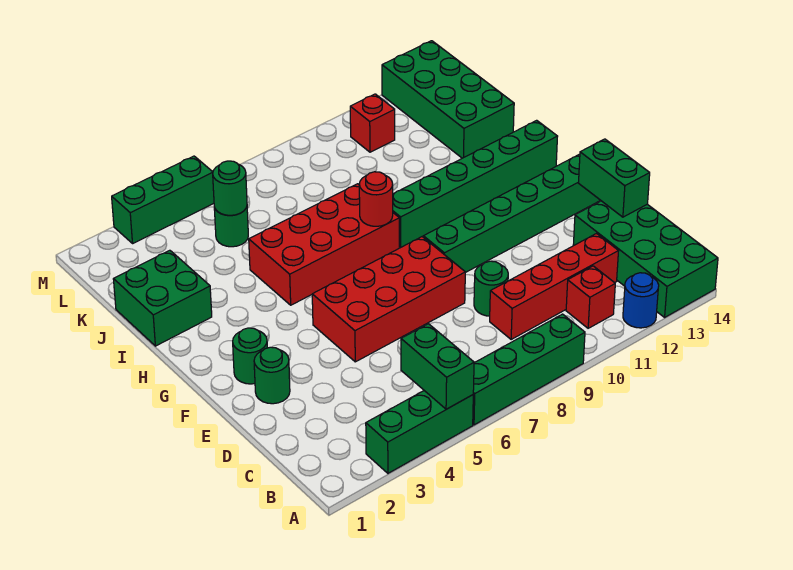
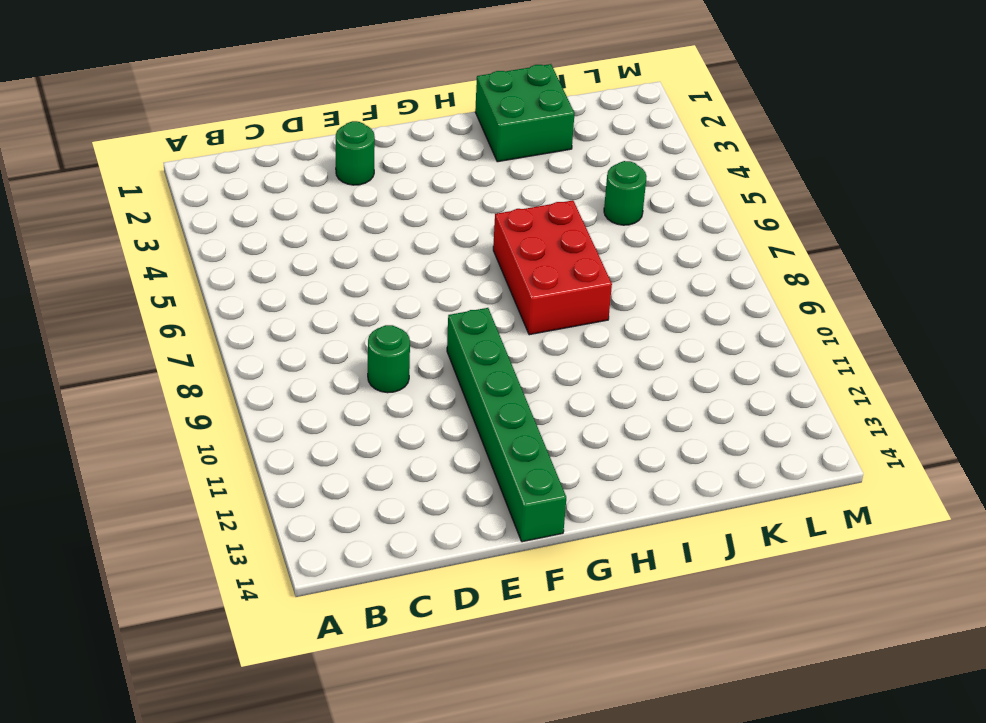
red brick H6:I8 level 1 -> red brick H5:I8 level 1
none -> green brick A3:A5 level 1
none -> green brick A6:A9 level 1
none -> blue round brick A12 level 1

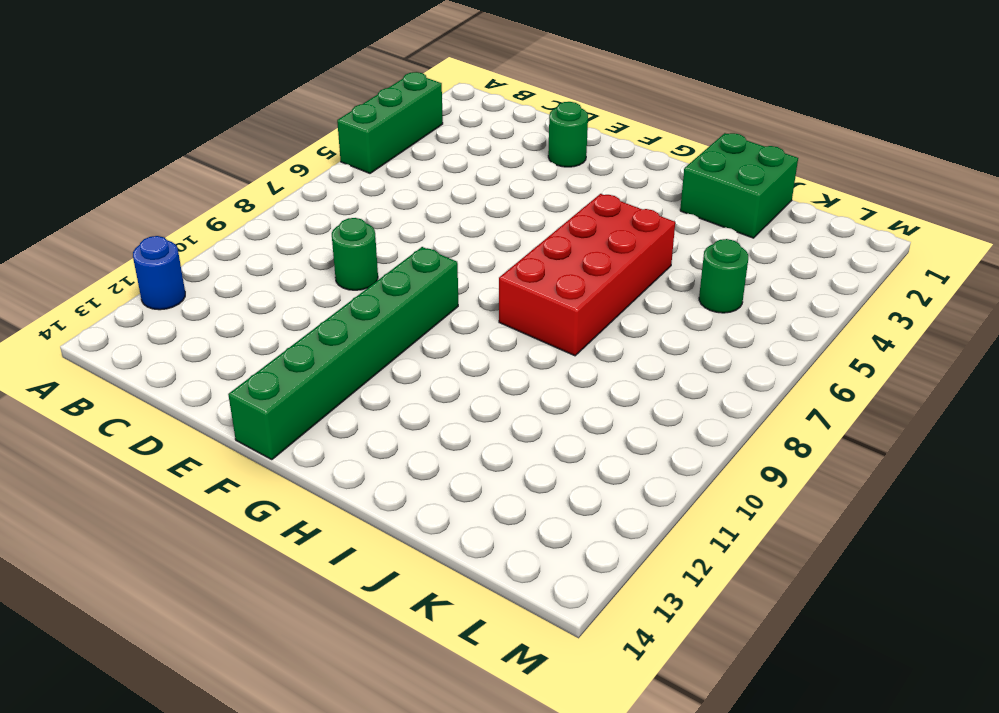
none -> green brick A6:A9 level 1
none -> green brick A13:D14 level 1
none -> red brick B11 level 1

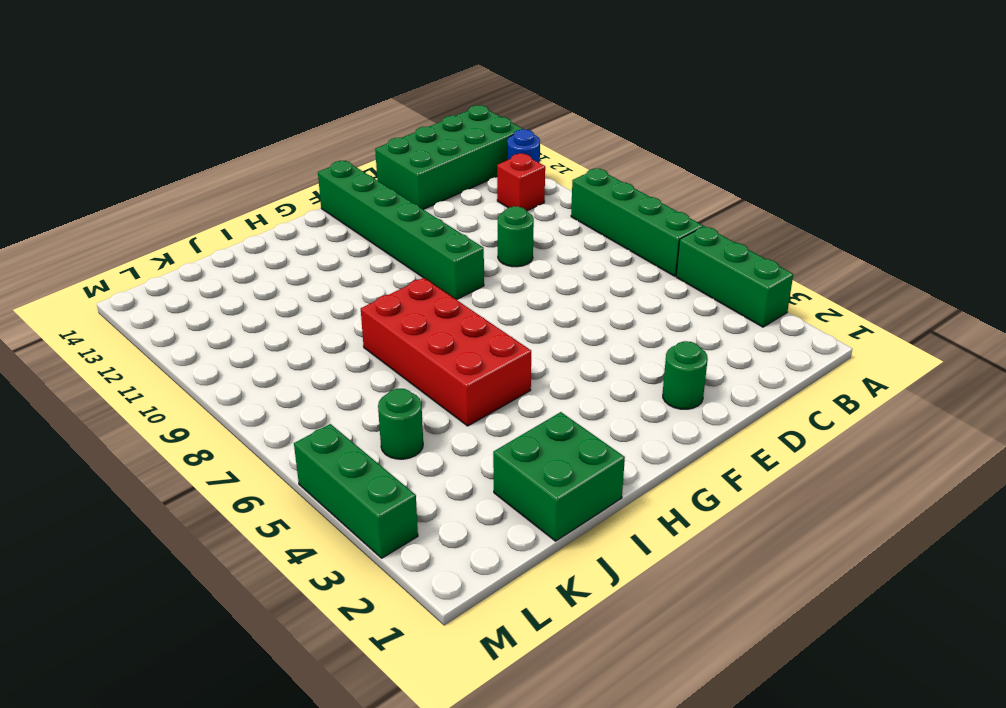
none -> red brick C9:C12 level 1
none -> red brick E5:F8 level 1
none -> green round brick F2 level 1

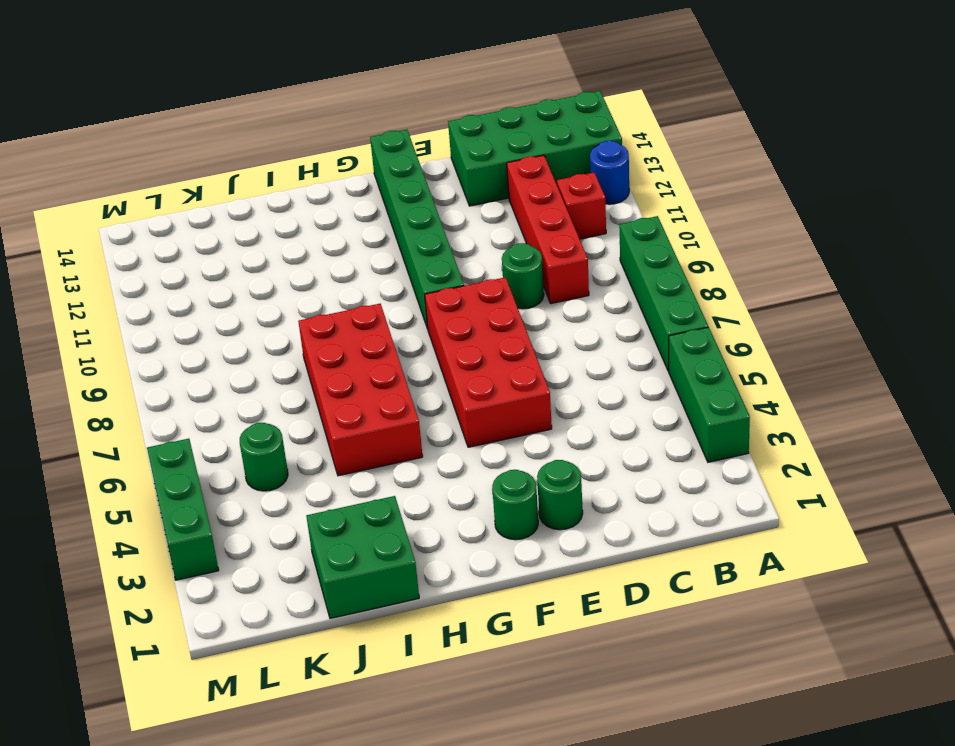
none -> green brick H9:H14 level 1
none -> green brick J13:M14 level 1
none -> red brick L11 level 1

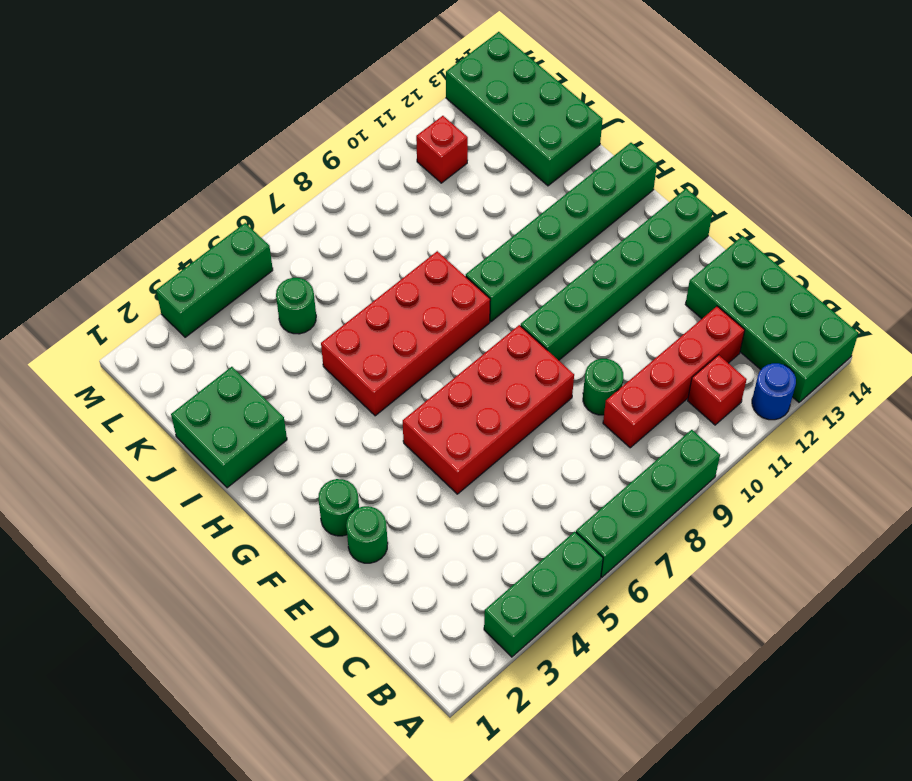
none -> green brick A5:B5 level 2
none -> green brick D14:E14 level 2
none -> red round brick H8 level 2

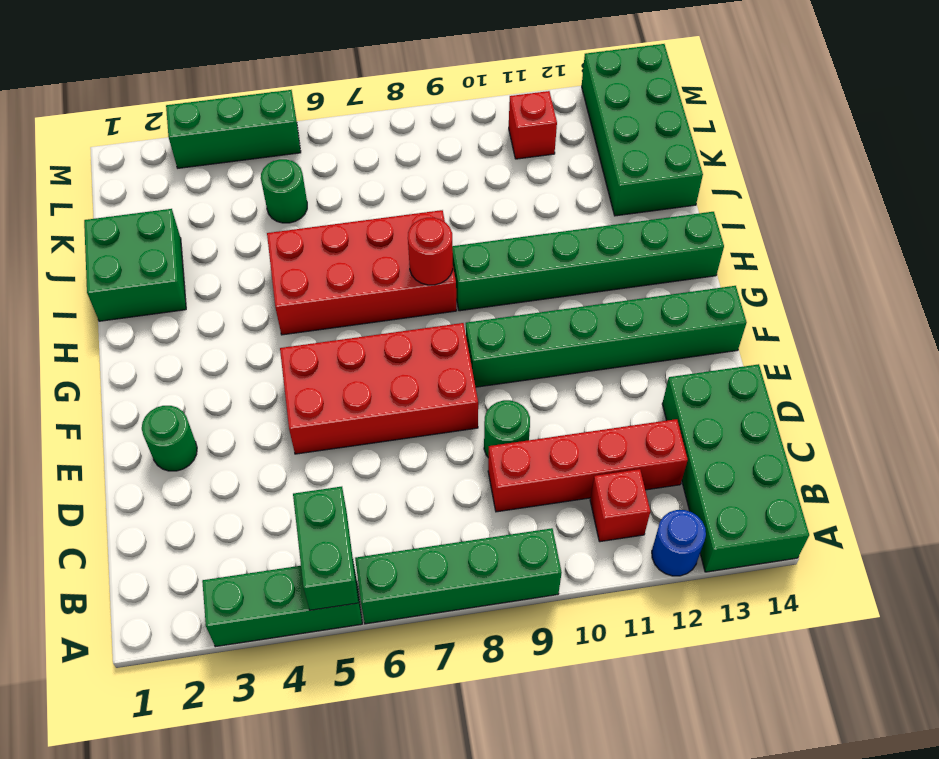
none -> green round brick F2 level 1
none -> green brick D14:E14 level 2
none -> green round brick K5 level 2

